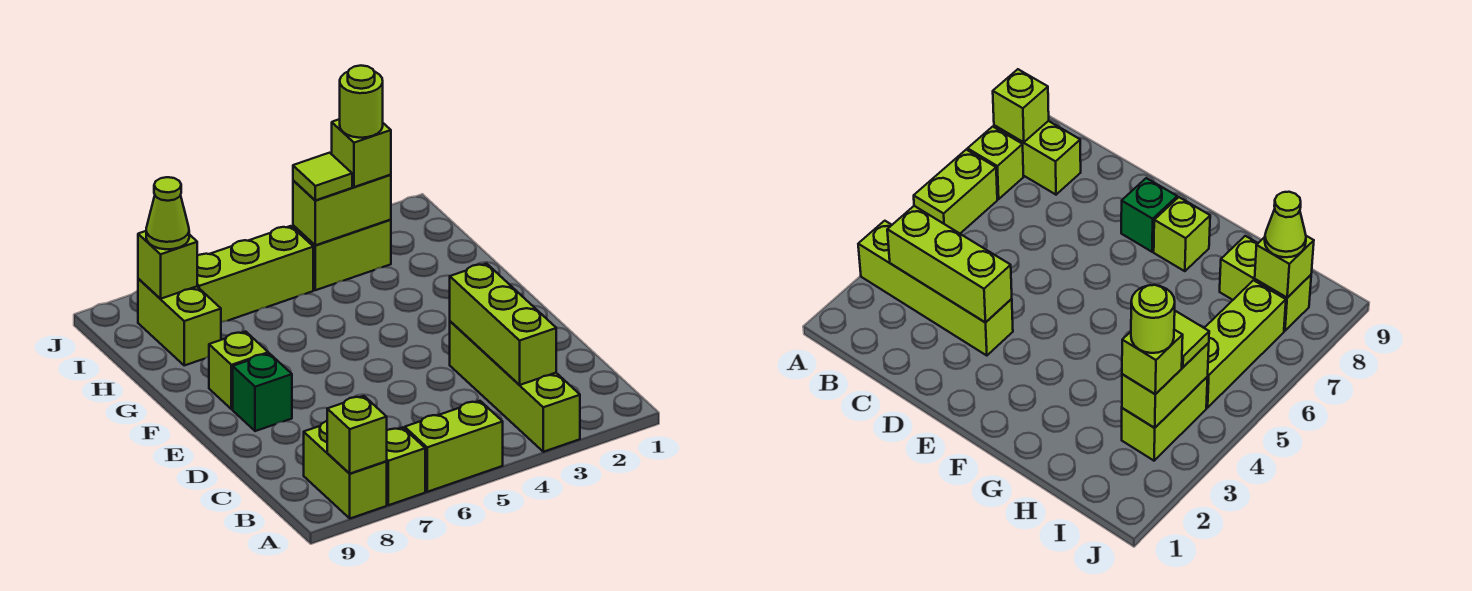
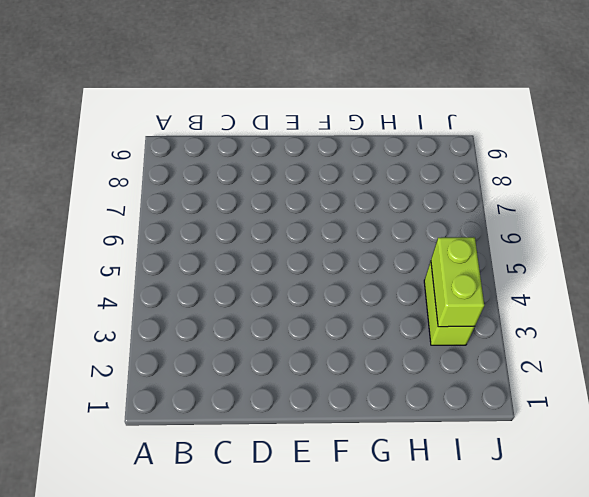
none -> lime brick A3:D3 level 1
none -> lime brick A5:A6 level 1
none -> lime brick A7 level 1

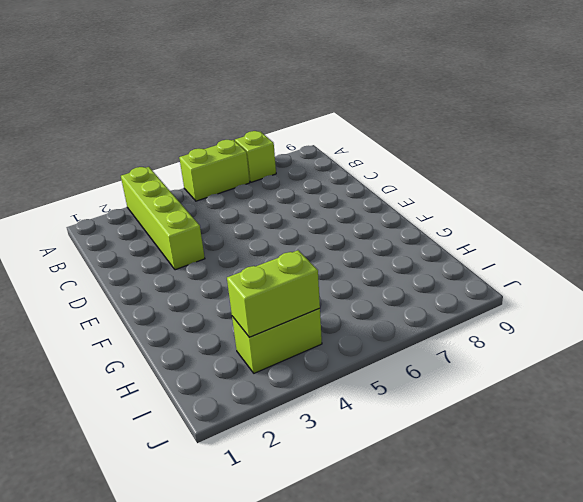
none -> lime brick A8:B8 level 1
none -> green brick E8 level 1
none -> lime brick F8 level 1

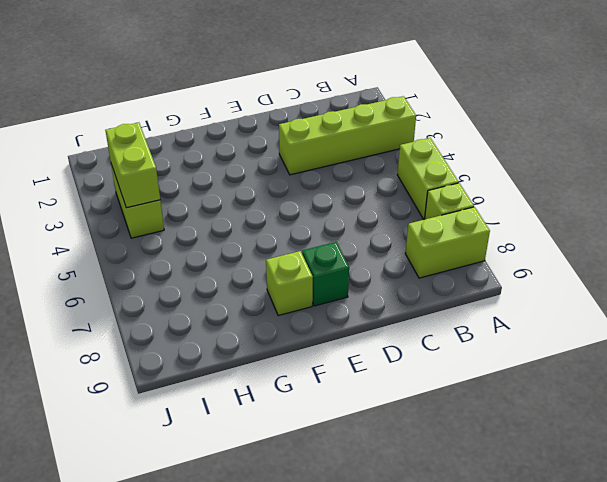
none -> lime brick H8:I8 level 1
none -> lime brick I5:I7 level 1
none -> lime brick A8 level 2

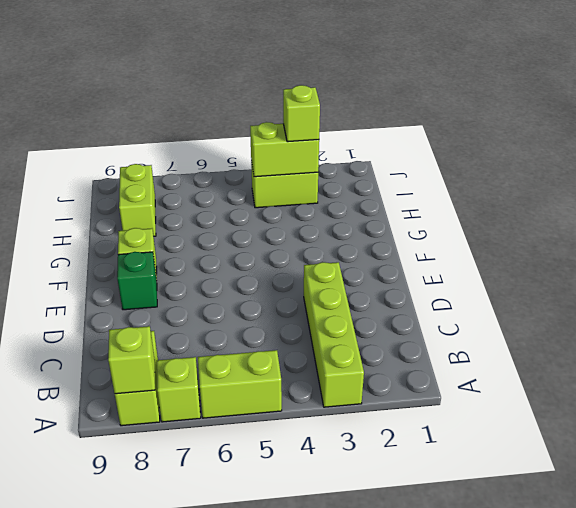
none -> lime brick I5:I7 level 1
none -> lime brick B3:D3 level 2
none -> lime brick I8 level 2

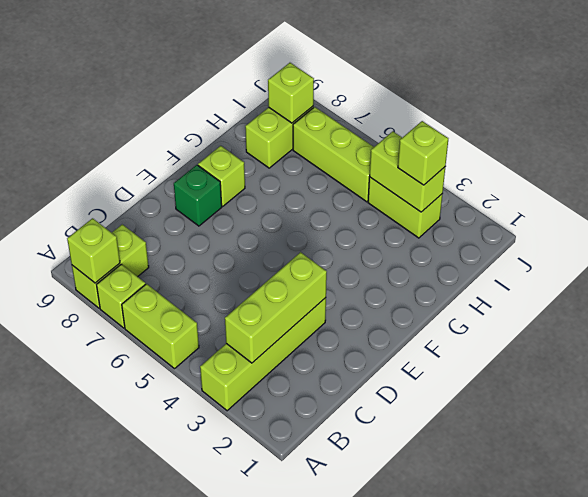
none -> lime tile I4 level 3
none -> lime cone I8 level 3
none -> lime round brick I3 level 4

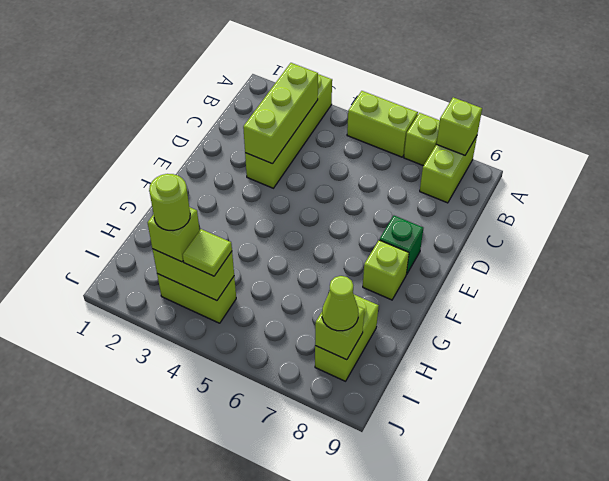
none -> lime brick I5:I7 level 1

